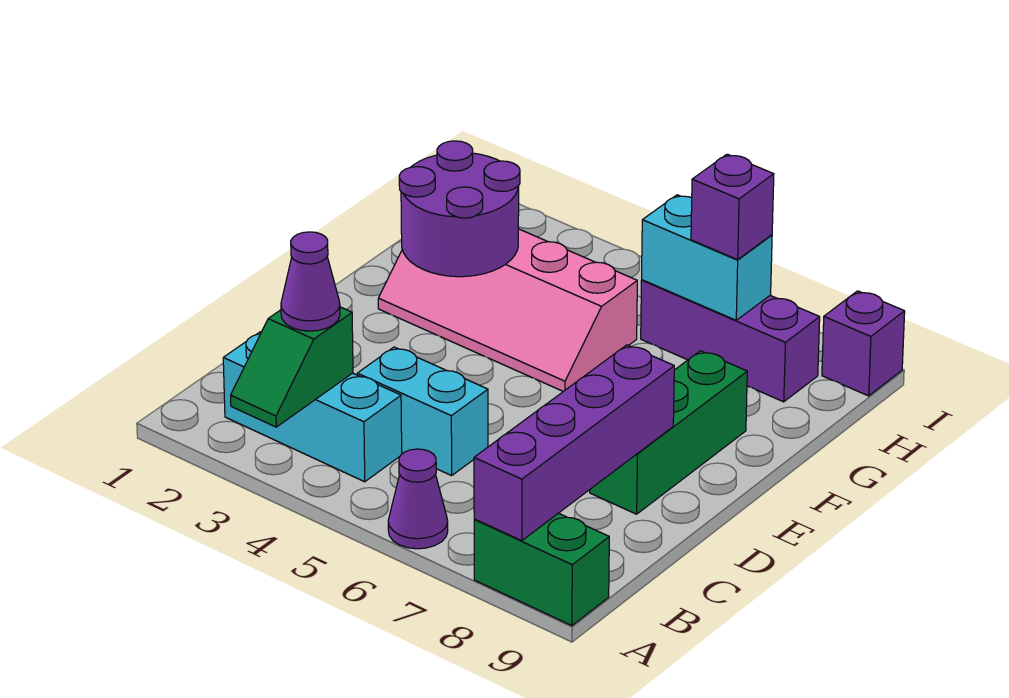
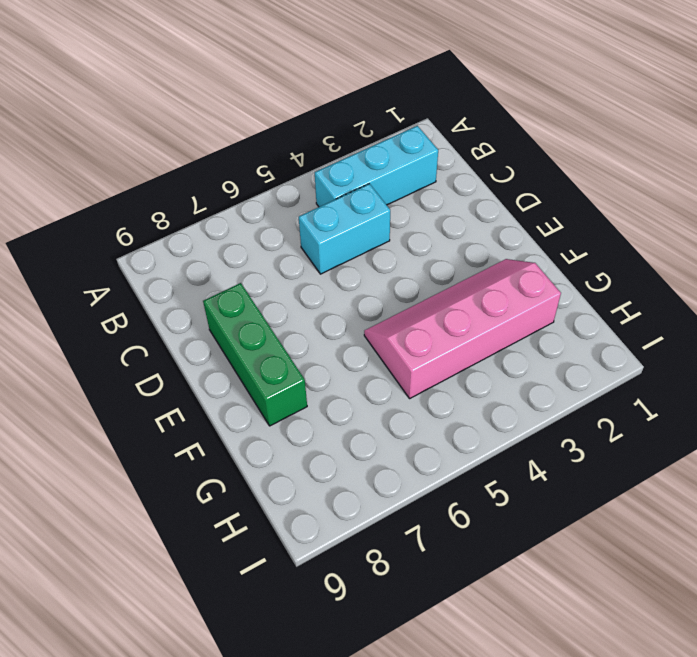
none -> purple cone A6 level 1
none -> green brick A8:A9 level 1
none -> purple brick H6:H8 level 1

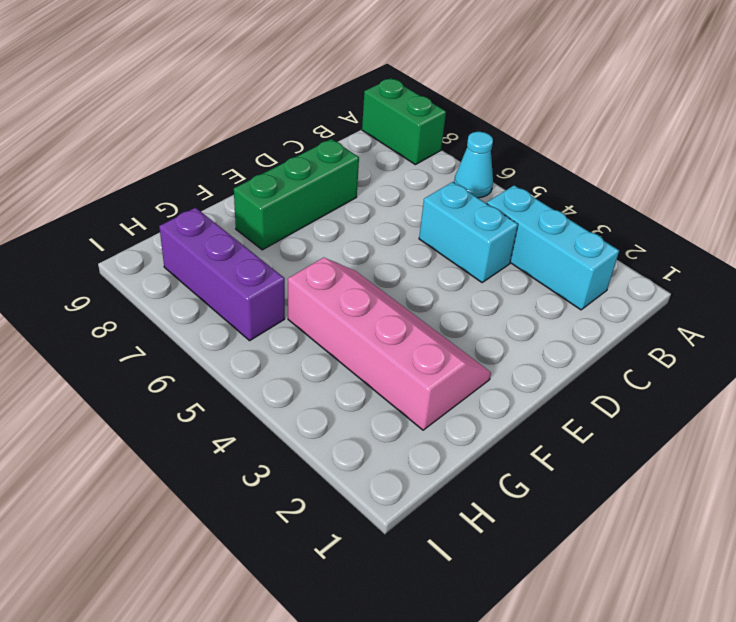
cyan cone A6 level 1 -> purple cone A6 level 1
none -> purple brick I9 level 1
none -> green slope A3:B3 level 2 top B
none -> purple brick A8:D8 level 2

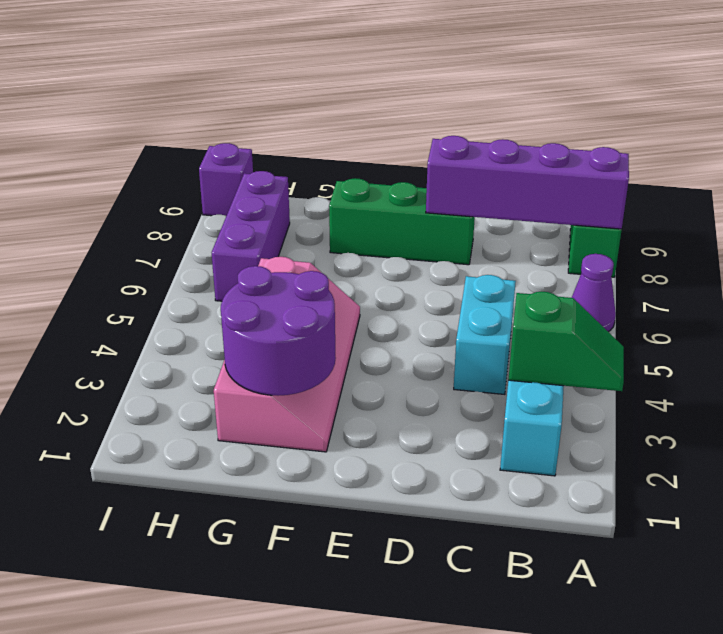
none -> cyan brick H6:H7 level 2
none -> purple cone B3 level 3
none -> purple brick H7 level 3

